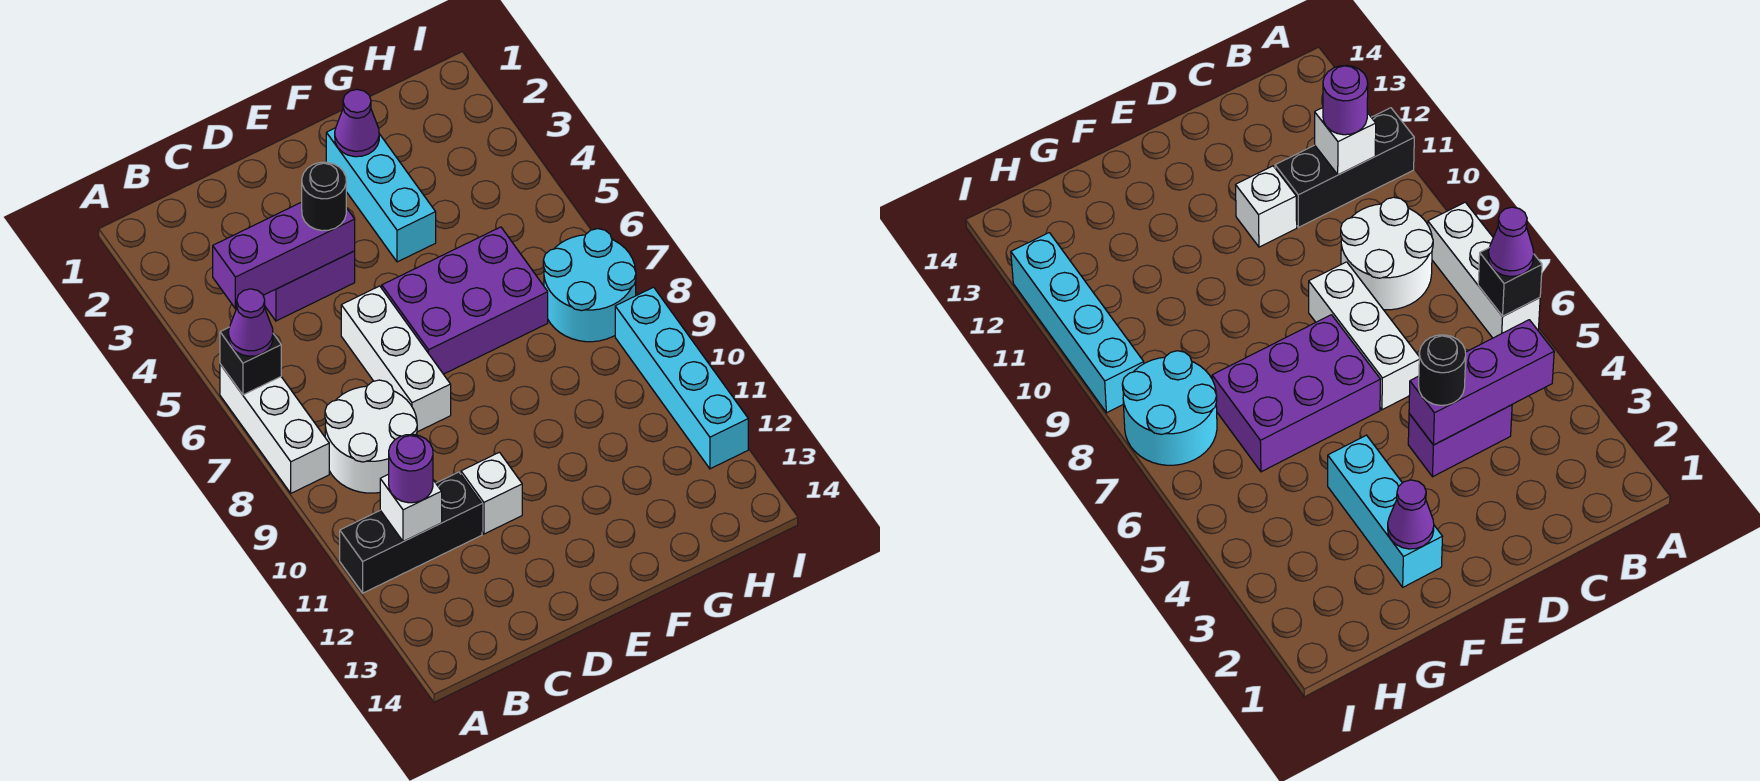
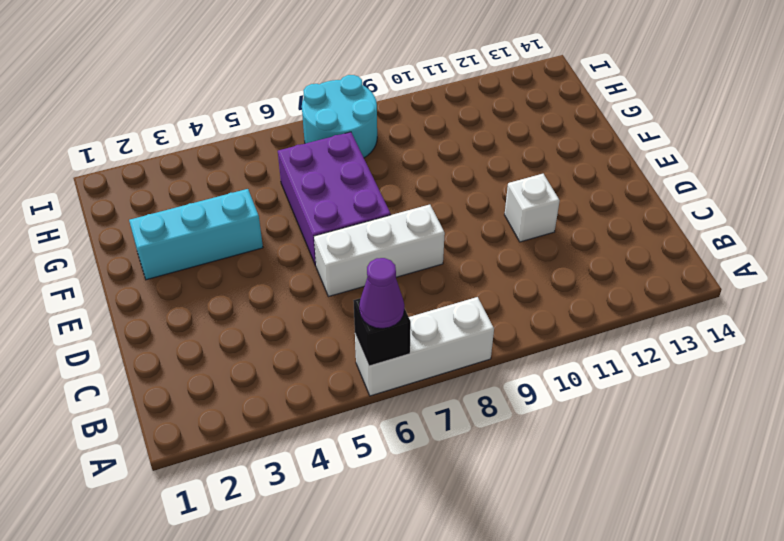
none -> black brick A11:C11 level 1
none -> white round brick B8:C9 level 1
none -> purple brick C4:D4 level 1

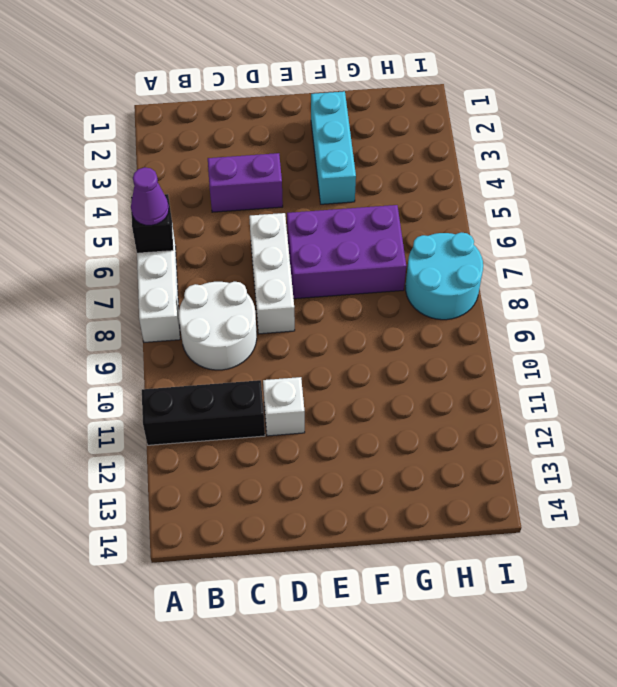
none -> cyan brick I9:I12 level 1
none -> purple brick B4:D4 level 2
none -> white brick B11 level 2

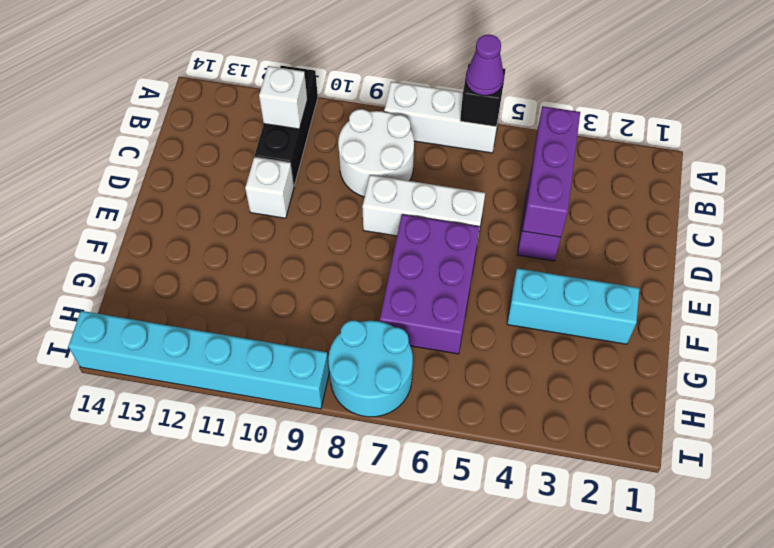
cyan brick I9:I14 level 1 -> cyan brick I9:I12 level 1
none -> purple cone F2 level 2
none -> purple round brick B11 level 3
none -> black round brick D4 level 3

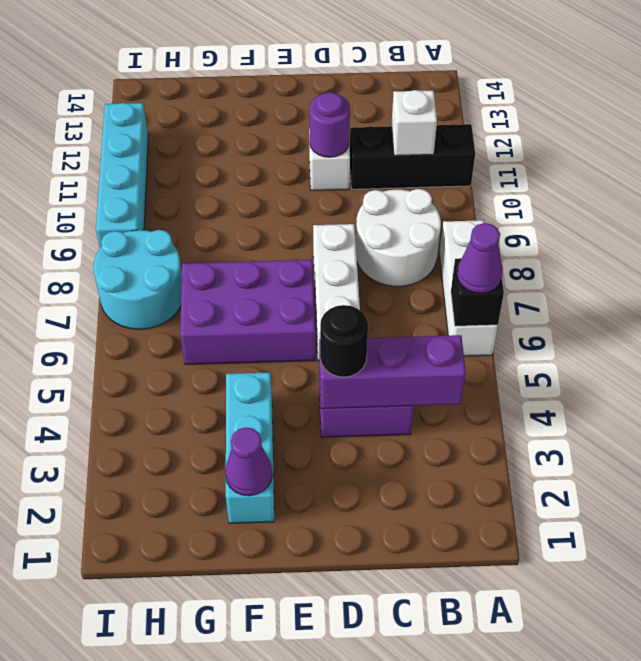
purple round brick D11 level 2 -> purple round brick B11 level 3

